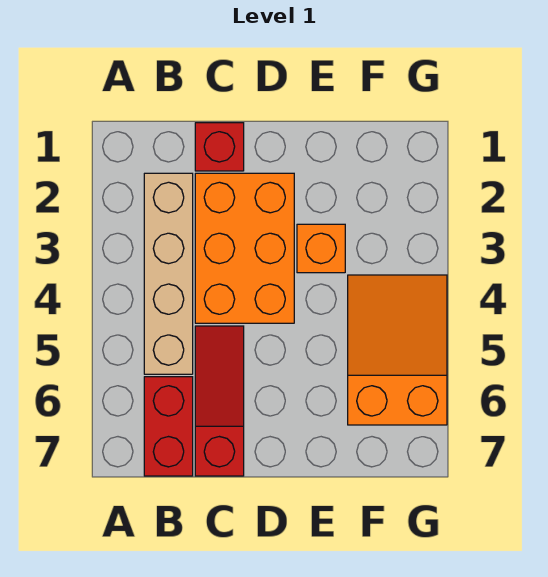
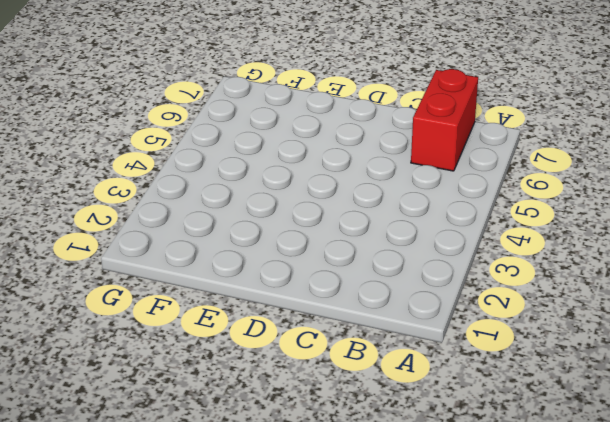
none -> tan brick B2:B5 level 1
none -> red brick C1 level 1

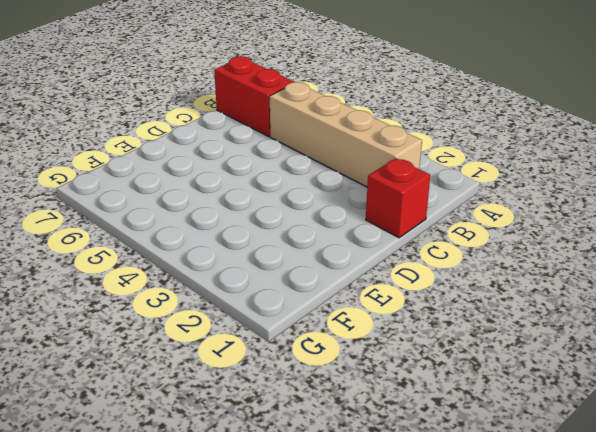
none -> orange brick C2:D4 level 1
none -> red slope C5:C7 level 1 top 7

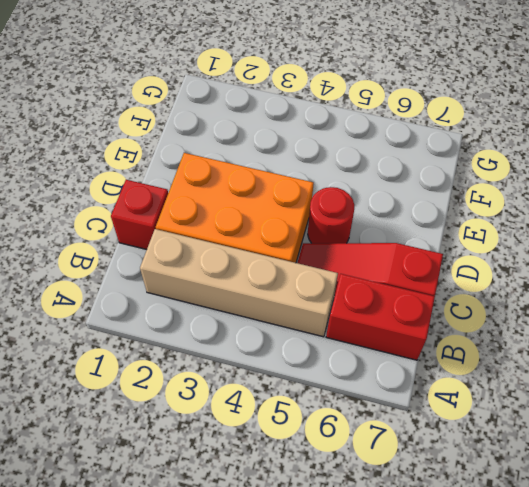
red round brick D5 level 1 -> none
none -> orange brick E3 level 1
none -> orange slope F4:G6 level 1 top 6

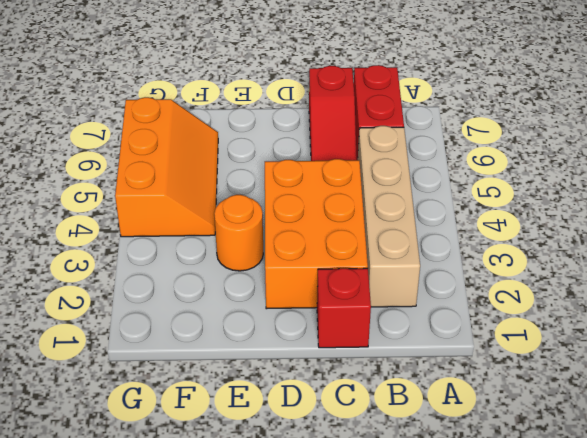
orange round brick E3 level 1 -> orange brick E3 level 1
orange slope F4:G6 level 1 top G -> orange slope F4:G6 level 1 top 6

